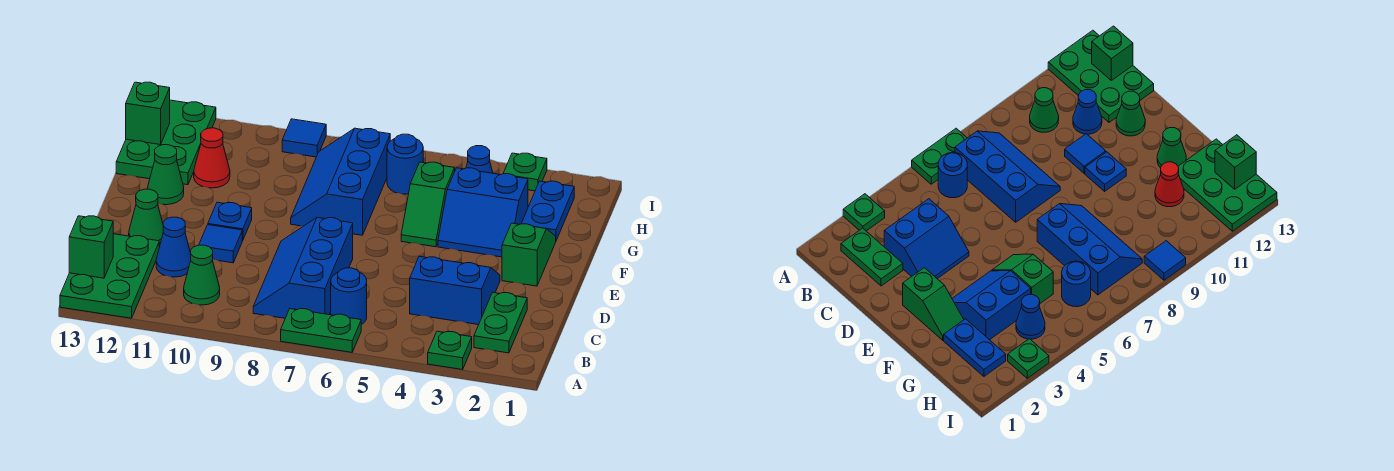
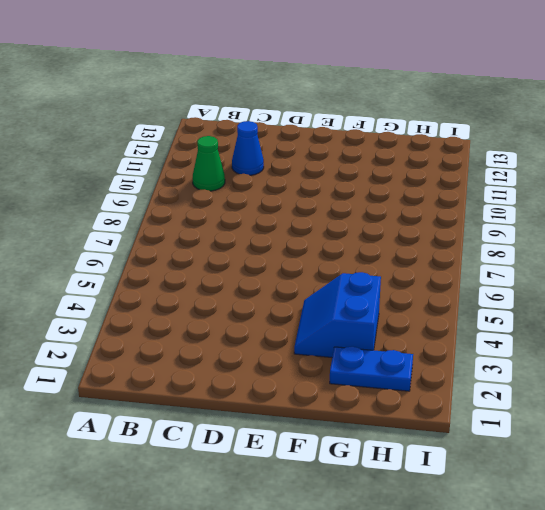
none -> green plate A3 level 1
none -> green plate A6:A7 level 1
none -> green plate A12:C13 level 1

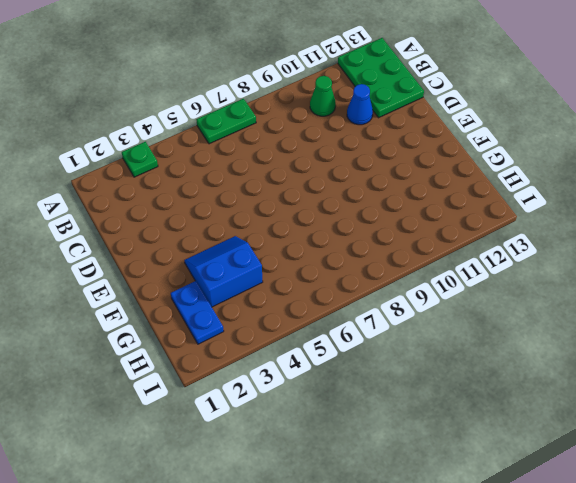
none -> green plate B2:C2 level 1
none -> blue round brick B6 level 1
none -> blue slope B7:D8 level 1 top 7

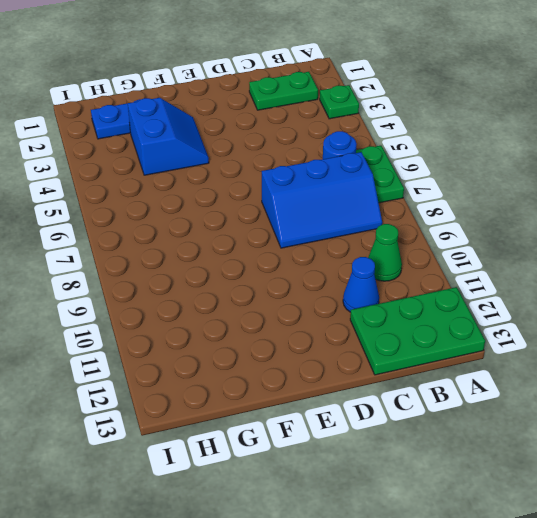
none -> blue slope C3:D4 level 1 top C
none -> blue tile D10 level 1
none -> green cone D12 level 1

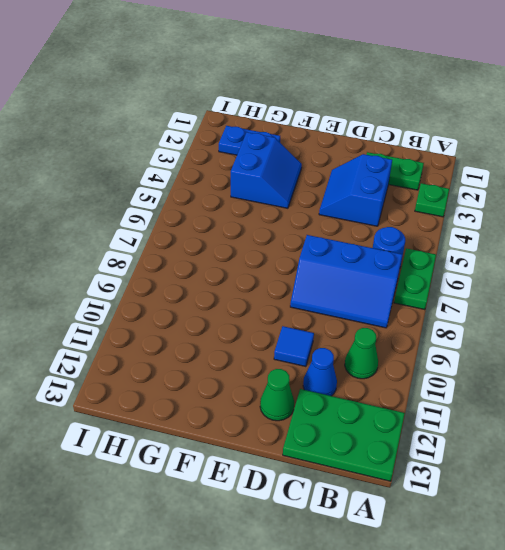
none -> green slope E2:F2 level 1 top E
none -> blue plate E10 level 1
none -> green slope F5:G5 level 1 top G

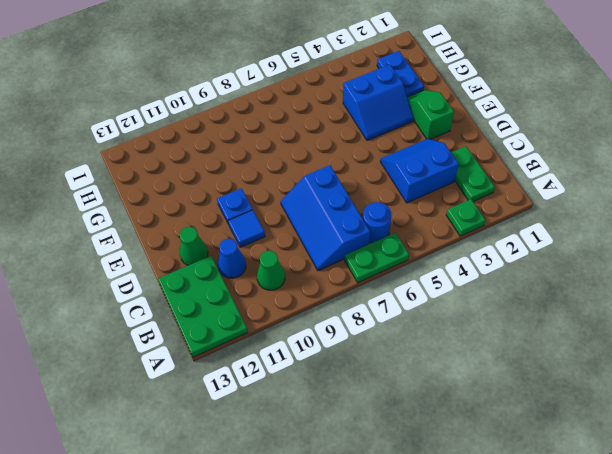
none -> green slope F5:G5 level 1 top G
none -> blue slope F7:H8 level 1 top 7
none -> green cone F12 level 1

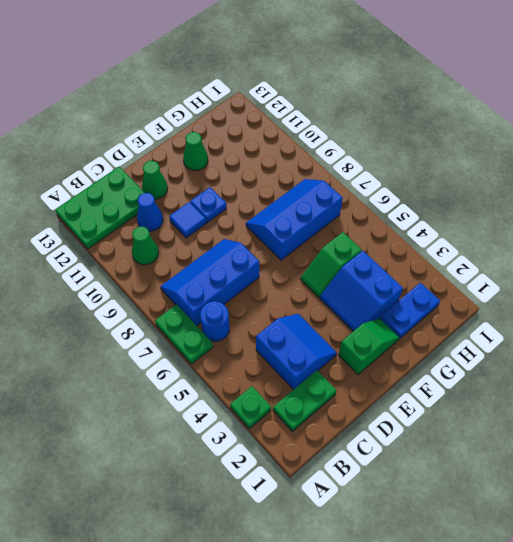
none -> red cone G11 level 1
none -> green plate G12:I13 level 1
none -> blue cone H4 level 1

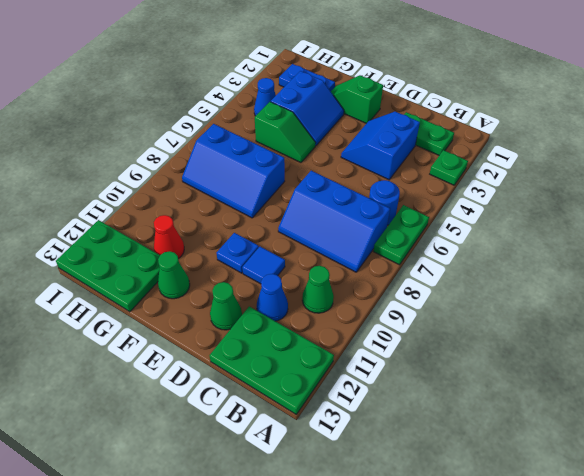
none -> blue round brick H6 level 1
none -> green plate I3 level 1
none -> blue tile I9 level 1

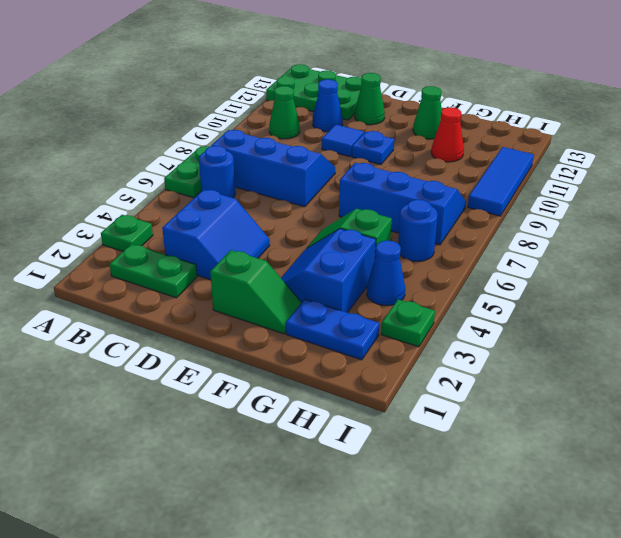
blue tile I9:I11 level 1 -> blue tile I9 level 1
none -> green plate G12:I13 level 1
none -> green brick B13 level 2
none -> green brick H13 level 2

